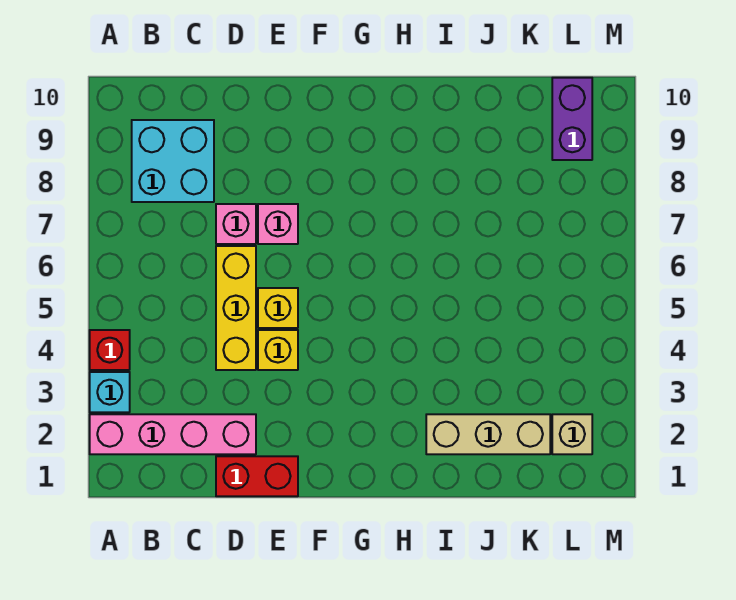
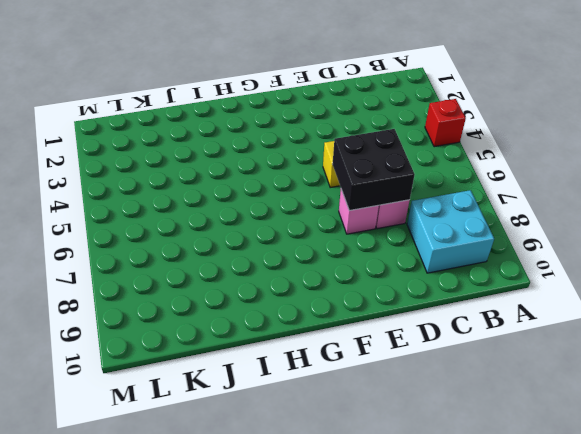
black brick D6:E7 level 2 -> none
none -> pink brick A2:D2 level 1
none -> cyan brick A3 level 1
none -> red brick D1:E1 level 1

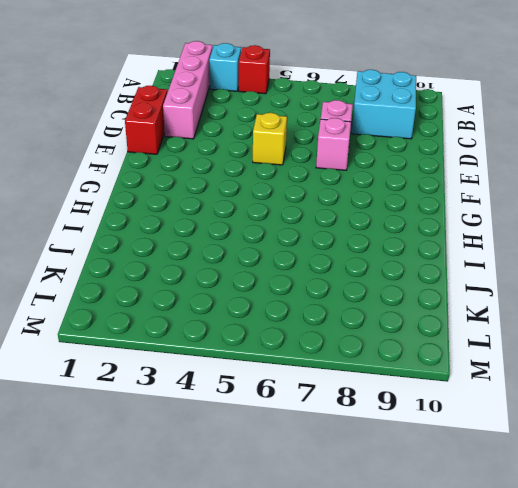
none -> yellow brick D4:D6 level 1
none -> yellow brick E4 level 1
none -> tan brick I2:K2 level 1

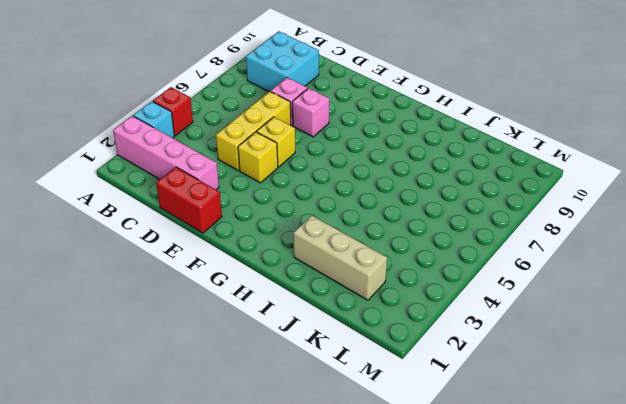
none -> tan brick L2 level 1
none -> purple brick L9:L10 level 1

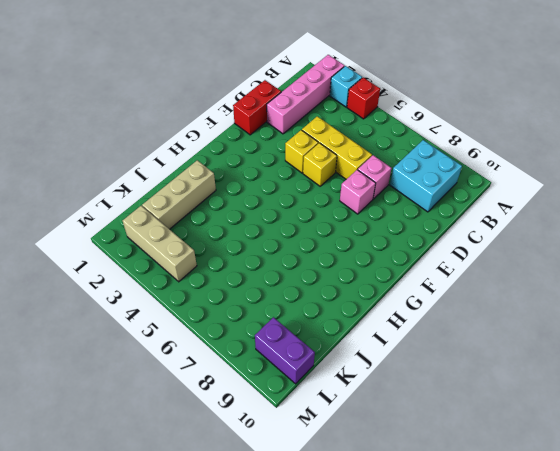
tan brick L2:L4 level 1 -> tan brick L2 level 1

